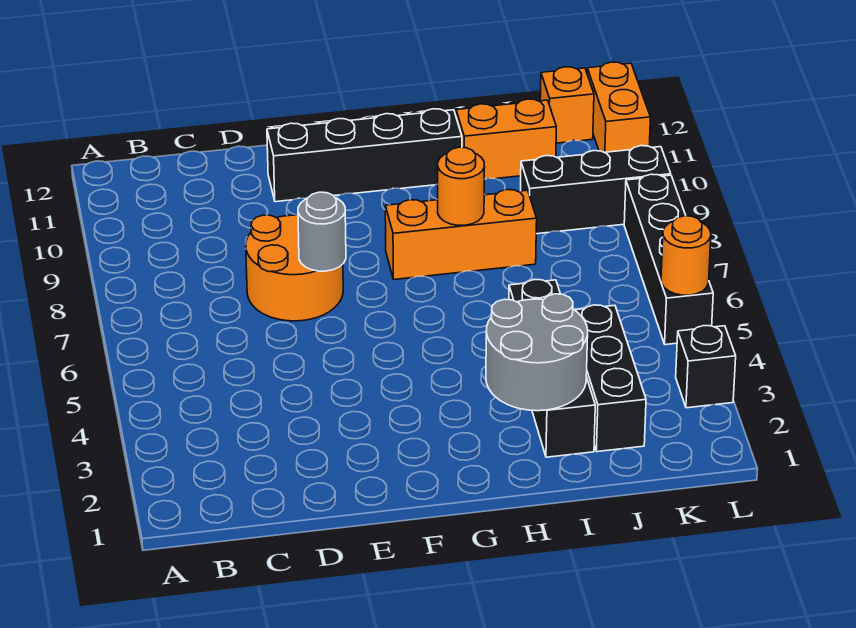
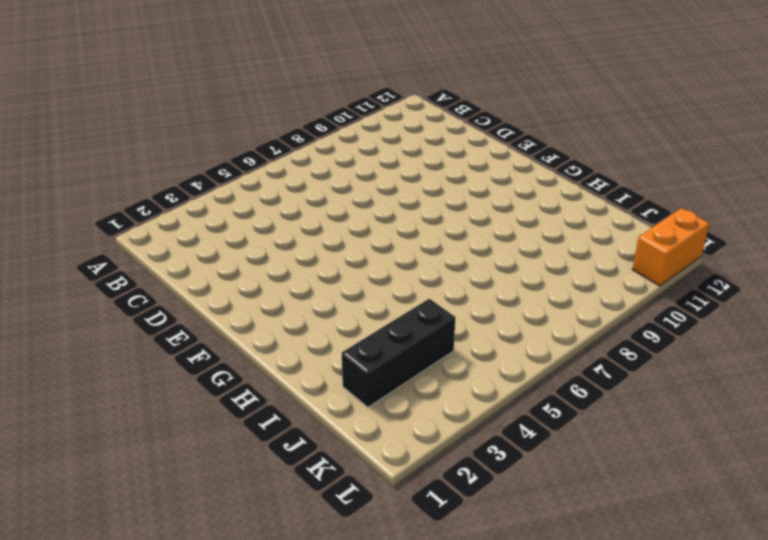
none -> orange round brick D7:E8 level 1
none -> black brick E11:H11 level 1
none -> orange brick G8:I8 level 1

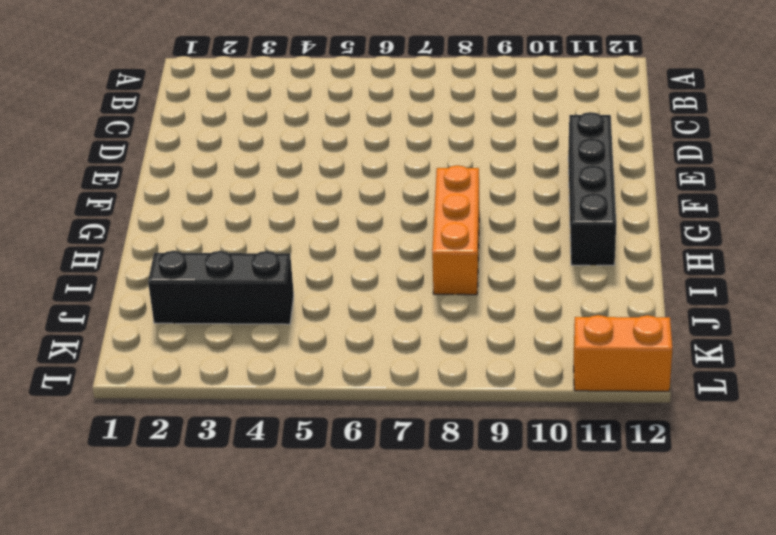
none -> orange round brick D7:E8 level 1
none -> black brick I2:I5 level 1
none -> orange brick I11:J11 level 1

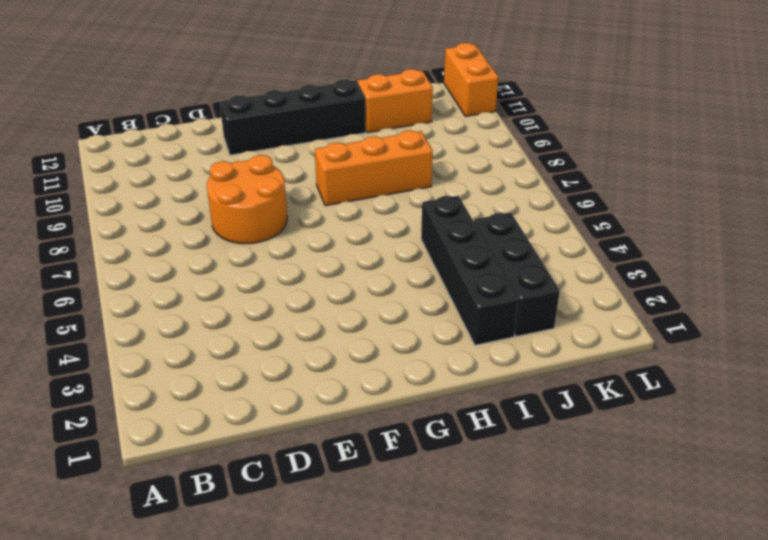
none -> black brick J9:L9 level 1
none -> orange brick K12 level 1
none -> black brick L3 level 1

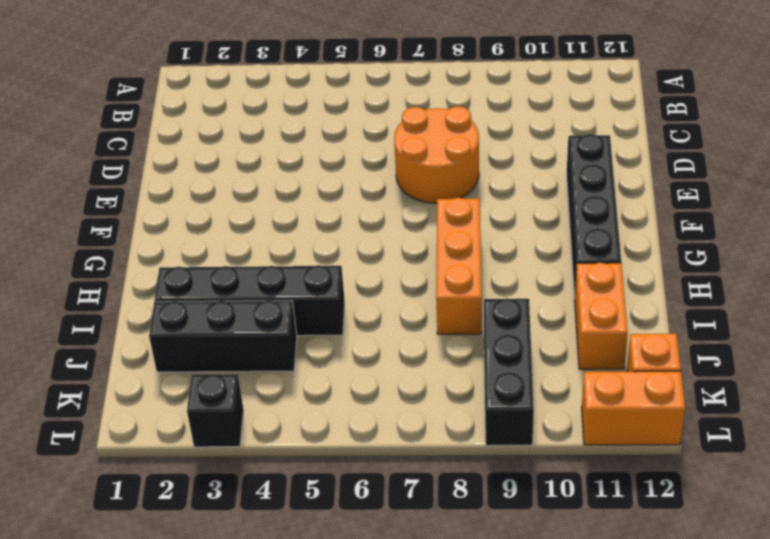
none -> black brick L5:L8 level 1
none -> grey round brick E7 level 2
none -> grey round brick H2:I3 level 2

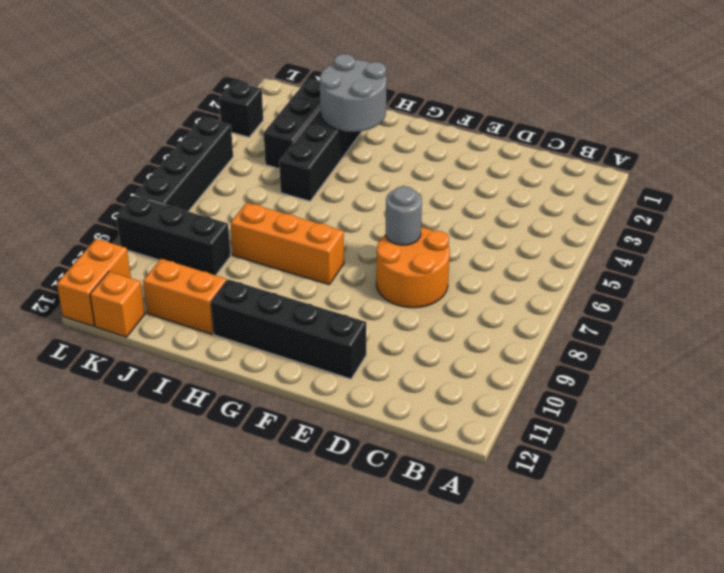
none -> orange round brick H8 level 2
none -> orange round brick L5 level 2

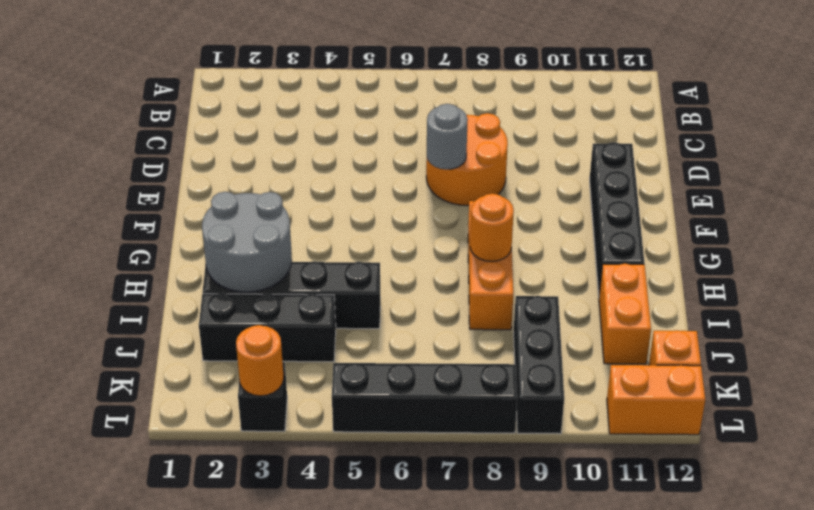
orange round brick L3 level 2 -> orange round brick L5 level 2

